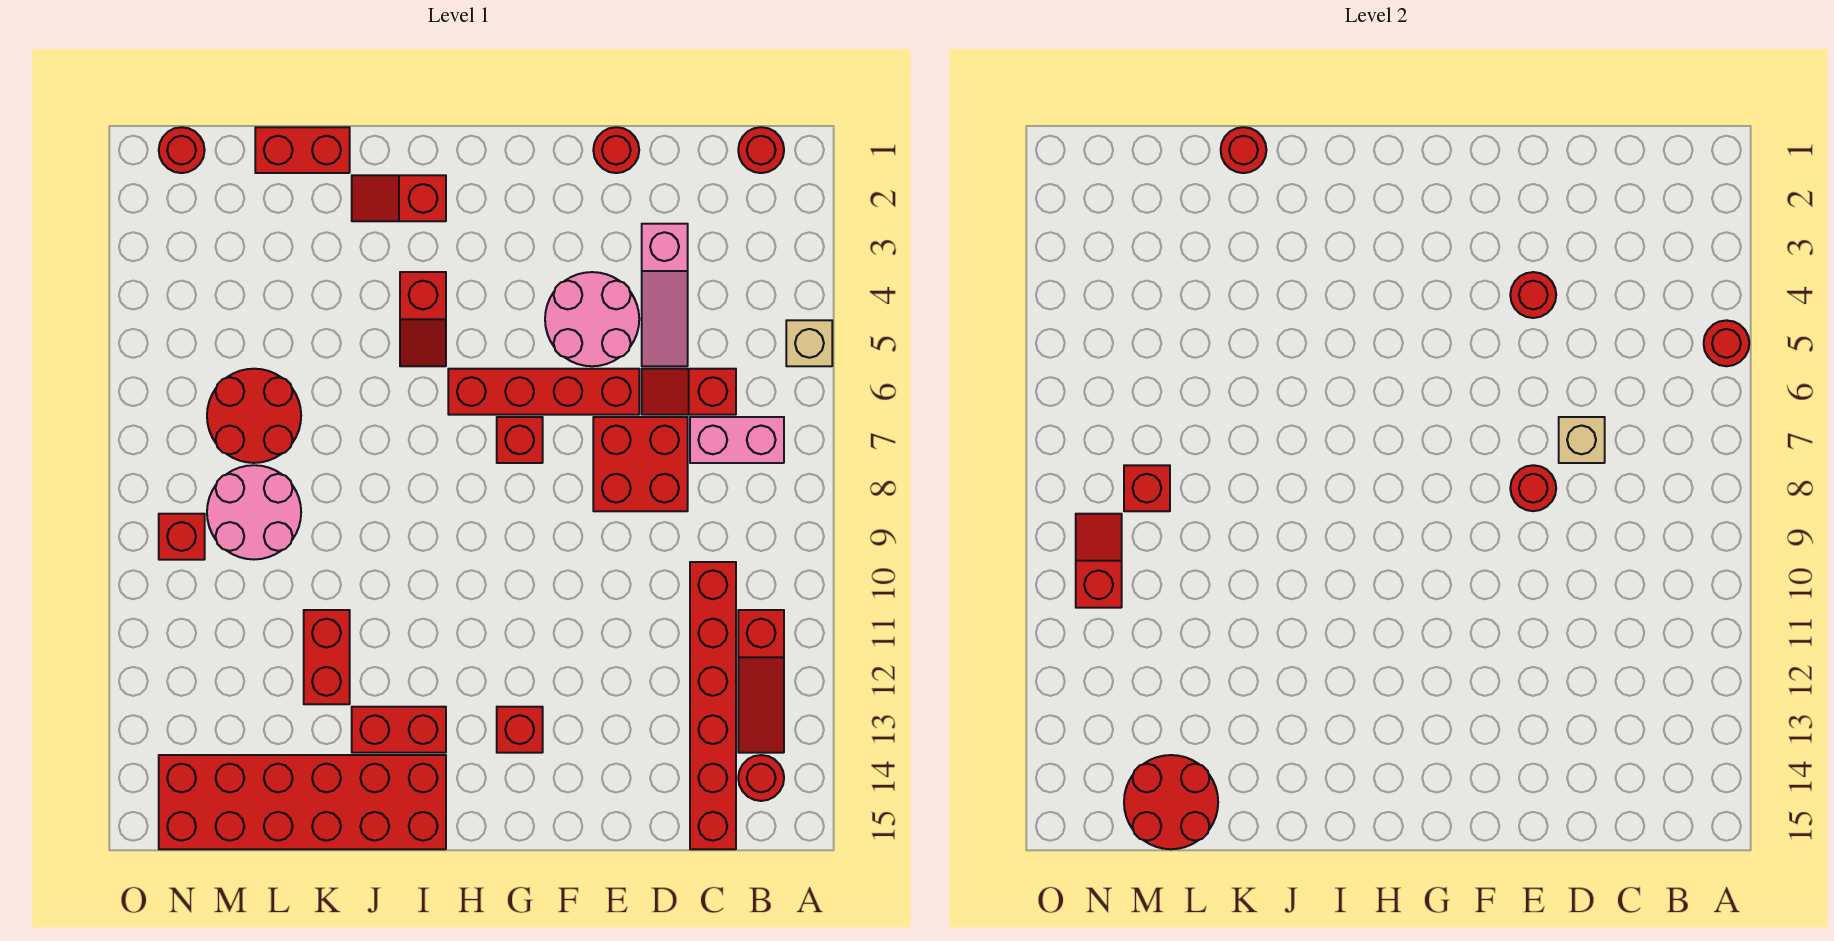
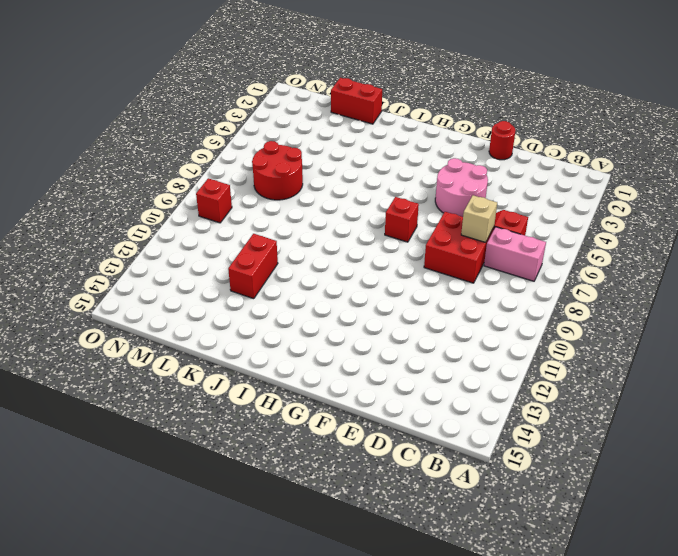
none -> tan brick A5 level 1
none -> red round brick B1 level 1
none -> red slope B11:B13 level 1 top 11
none -> red round brick B14 level 1

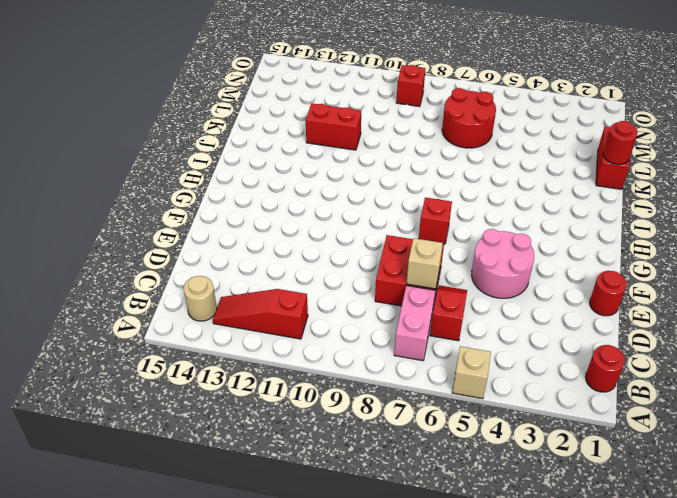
tan round brick B14 level 1 -> red round brick B14 level 1
none -> red brick C10:C15 level 1
none -> pink slope D3:D5 level 1 top 3
none -> red brick E6:H6 level 1
none -> red brick G13 level 1

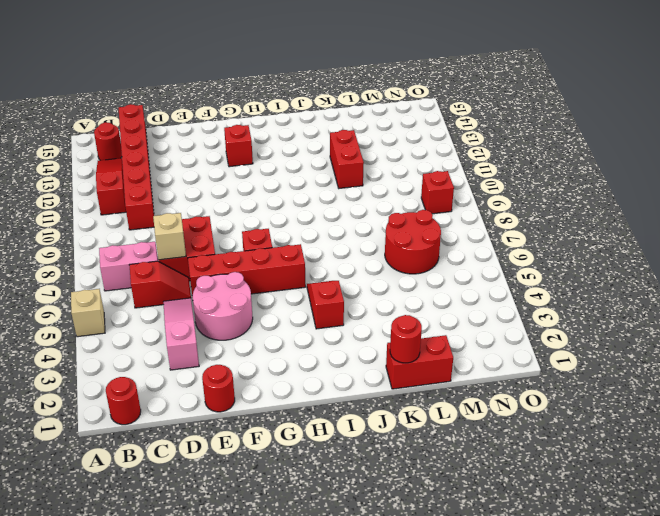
none -> red slope I2:J2 level 1 top I
none -> red brick I13:J13 level 1
none -> red brick I14:N15 level 1
none -> pink round brick L8:M9 level 1

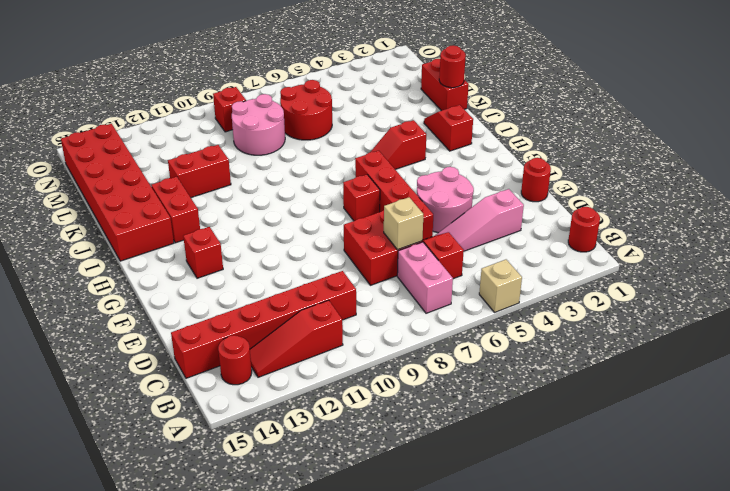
none -> red round brick N1 level 1
none -> red round brick A5 level 2
none -> red round brick E4 level 2
none -> red round brick E8 level 2

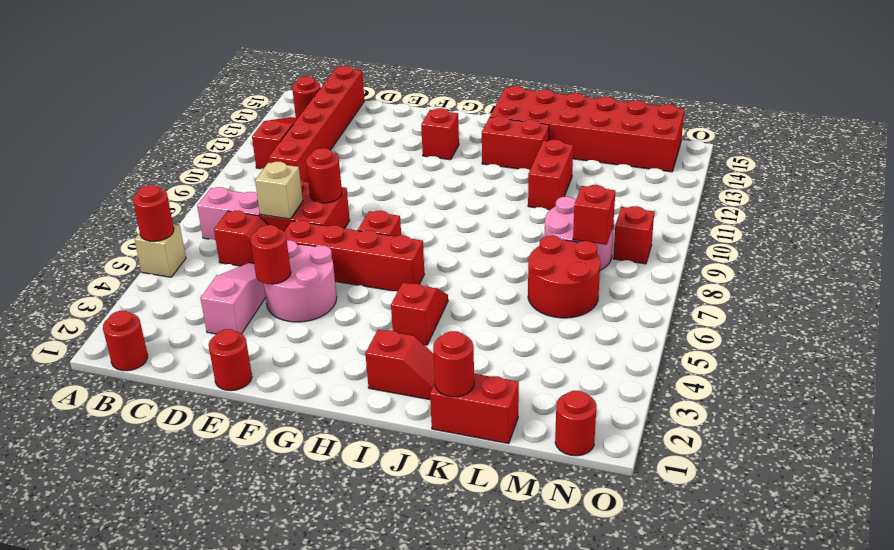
none -> red round brick L14:M15 level 2
none -> red slope N9:N10 level 2 top 10

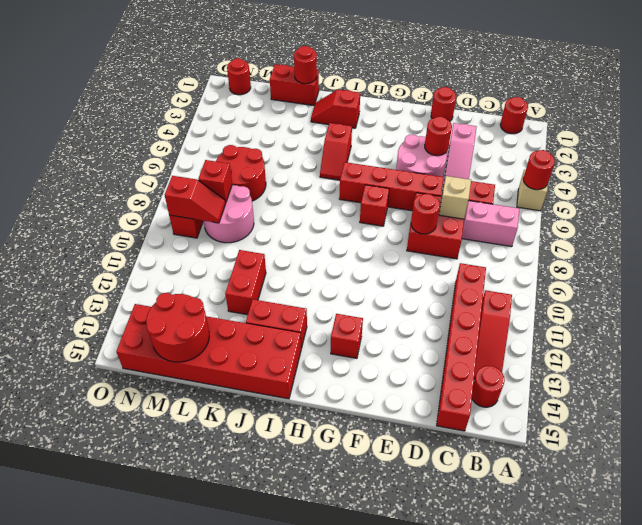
red slope M9:N9 level 2 top N -> red slope N9:N10 level 2 top 10

